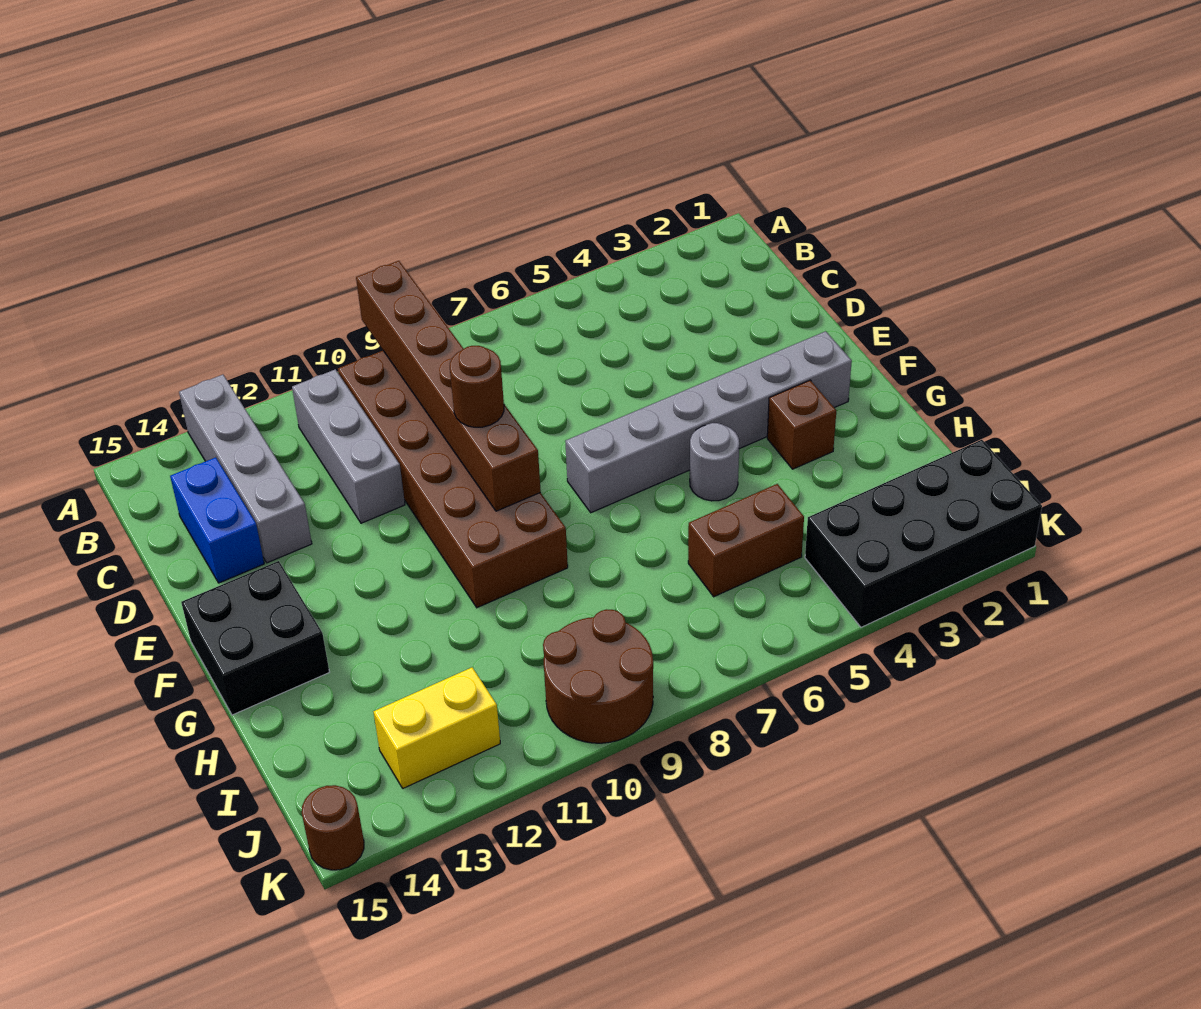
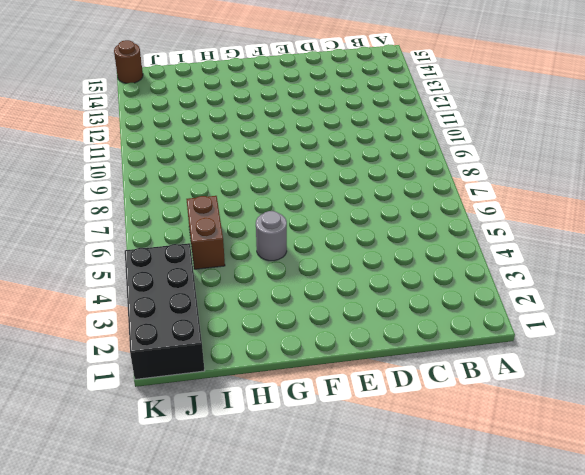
none -> grey brick A13:D13 level 1
none -> brown brick B9:G10 level 1
none -> grey brick B11:D11 level 1

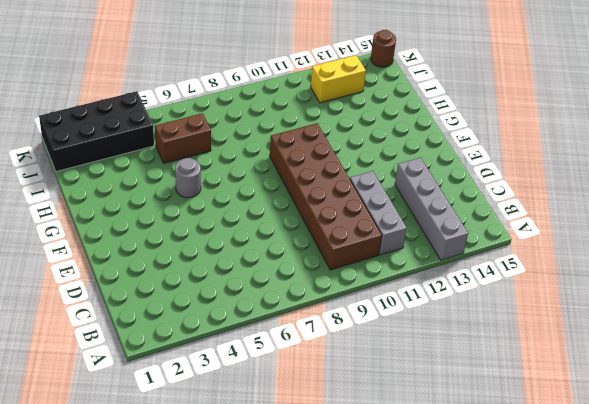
none -> blue brick C14:D14 level 1
none -> grey brick F2:F7 level 1
none -> black brick F14:G15 level 1

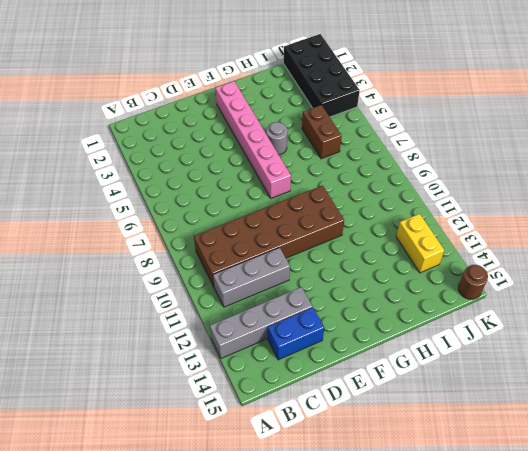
pink brick F2:F7 level 1 -> grey brick F2:F7 level 1
none -> black brick F14:G15 level 1
none -> brown brick G3 level 1
none -> brown round brick J9:K10 level 1

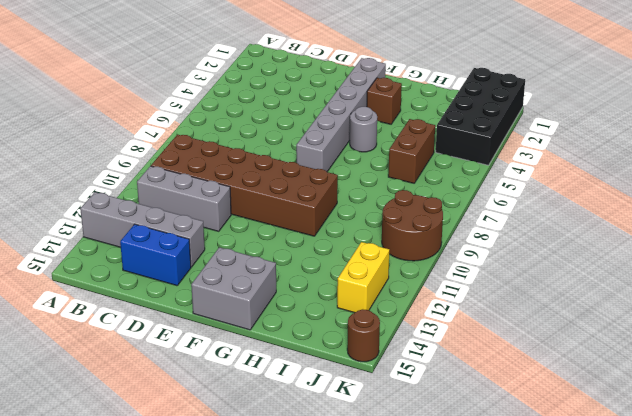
grey brick F14:G15 level 1 -> black brick F14:G15 level 1
none -> brown brick A9:F9 level 2
none -> brown round brick E9 level 3

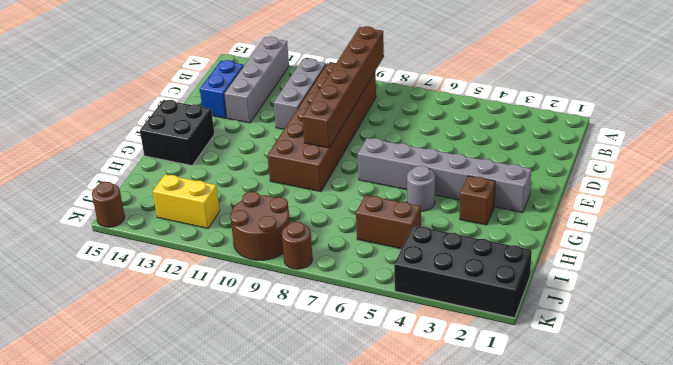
brown round brick K8 level 1 -> brown round brick E9 level 3

